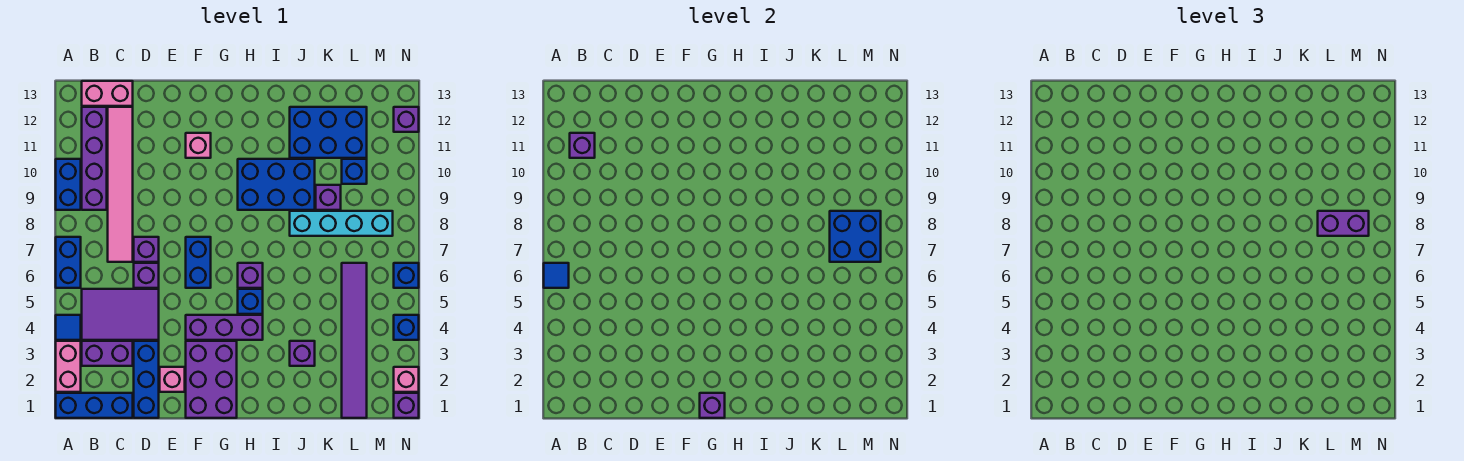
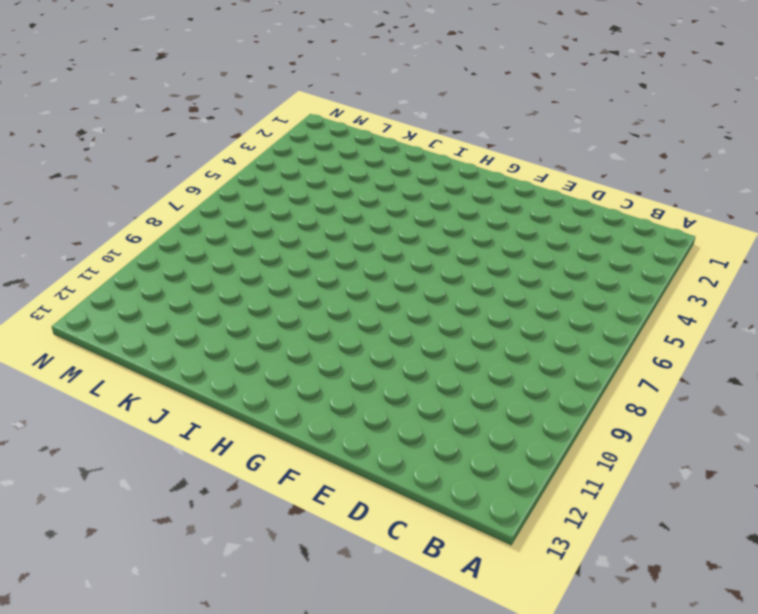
none -> blue brick A1:C1 level 1
none -> pink brick A2:A3 level 1
none -> blue tile A4 level 1
none -> blue brick A6:A7 level 1

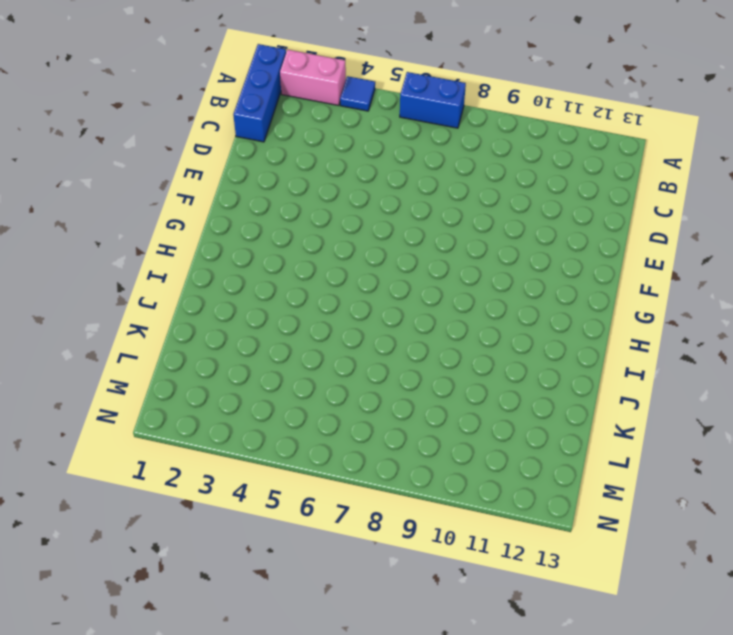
none -> blue brick A9:A10 level 1
none -> purple brick B3:C3 level 1
none -> purple tile B4:D5 level 1
none -> purple brick B9:B12 level 1

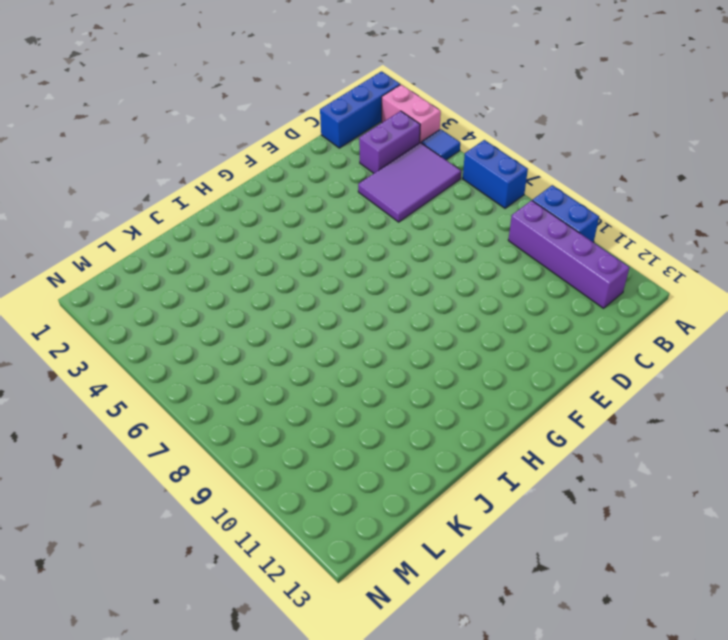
none -> pink brick B13:C13 level 1
none -> pink tile C7:C12 level 1
none -> blue brick D1:D3 level 1
none -> purple brick D6 level 1

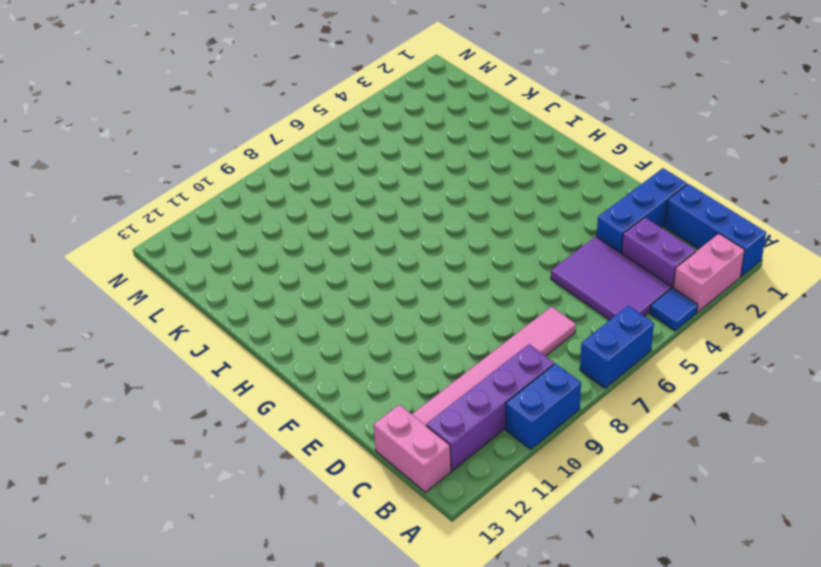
none -> purple brick D6 level 1
none -> purple brick D7 level 1
none -> pink brick E2 level 1
none -> purple brick F1:G3 level 1

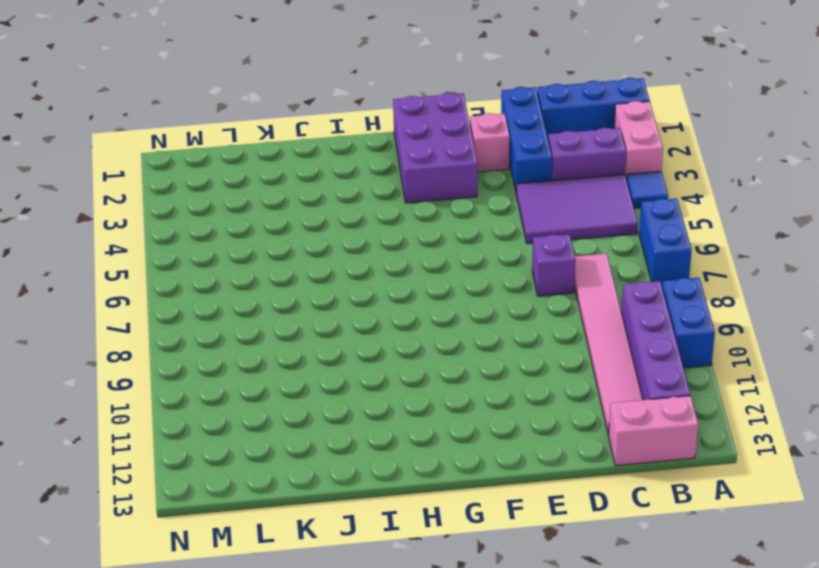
none -> purple brick D6 level 1
none -> purple brick F4:H4 level 1
none -> blue brick F6:F7 level 1
none -> pink brick F11 level 1

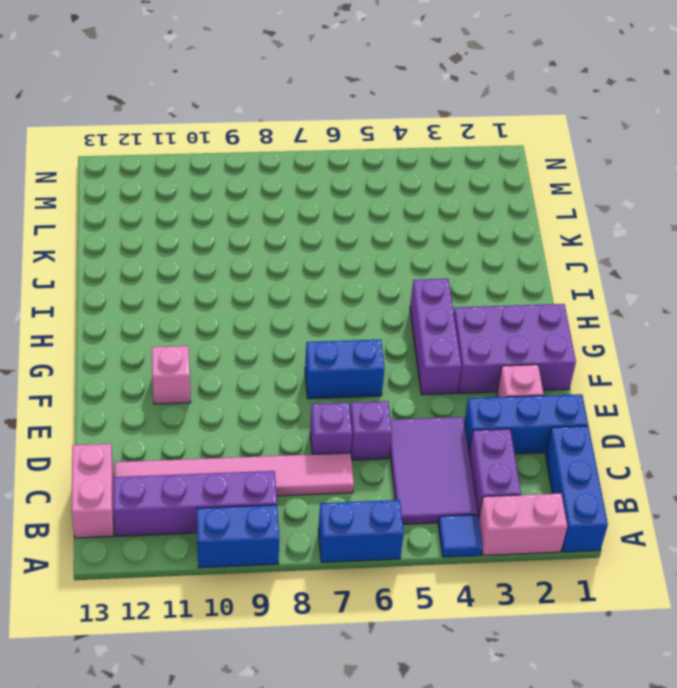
none -> blue brick H5 level 1
none -> purple brick H6 level 1
none -> blue brick H9:J10 level 1
none -> purple brick J3 level 1

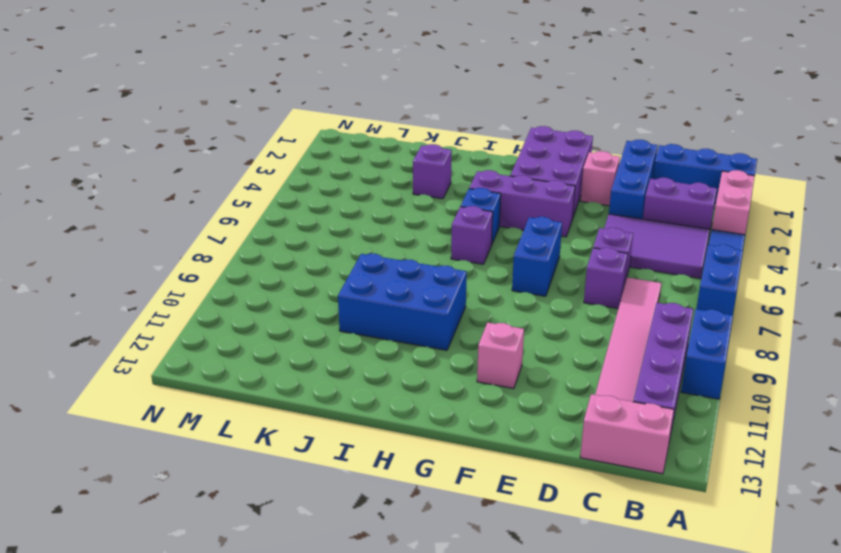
none -> cyan brick J8:M8 level 1
none -> blue brick J11:L12 level 1
none -> purple brick K9 level 1
none -> purple tile L1:L6 level 1

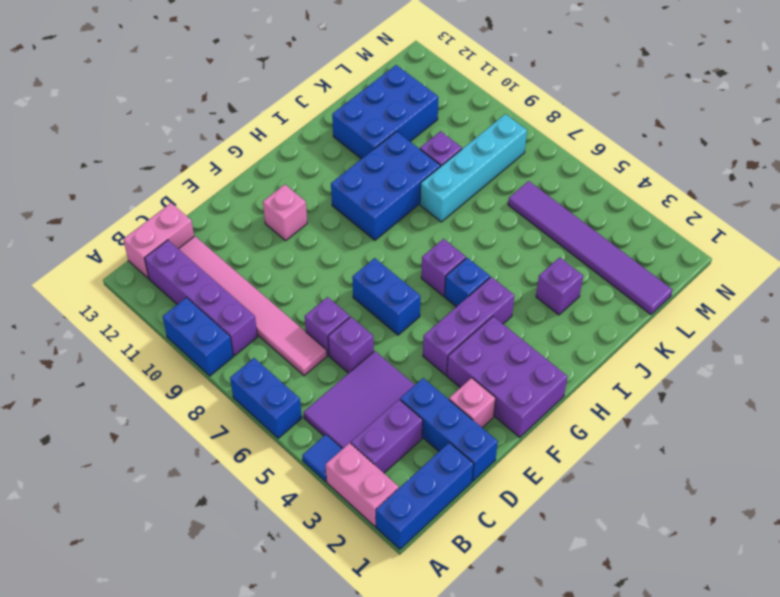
none -> blue brick L10 level 1
none -> purple brick N1 level 1
none -> pink brick N2 level 1
none -> blue brick N4 level 1

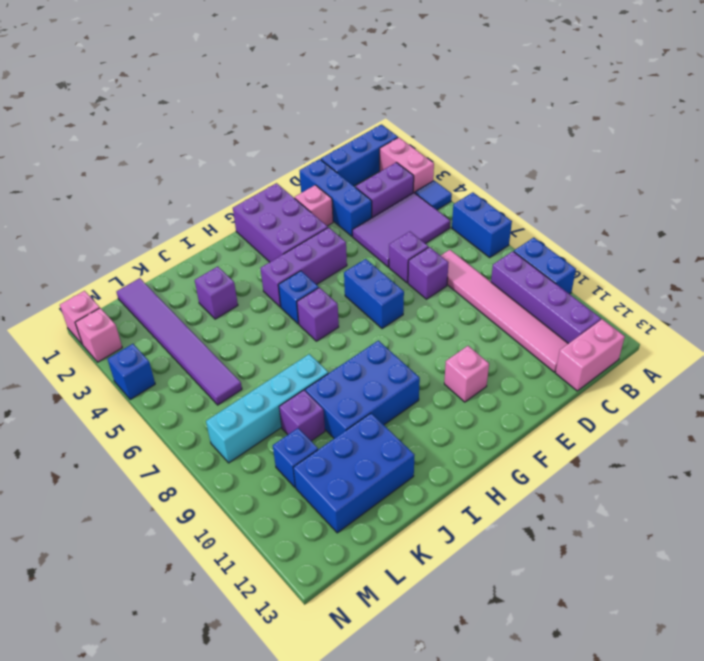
pink brick N1 level 1 -> purple brick N1 level 1
none -> blue brick N6 level 1
none -> purple brick N12 level 1
none -> blue tile A6 level 2
none -> purple brick B11 level 2

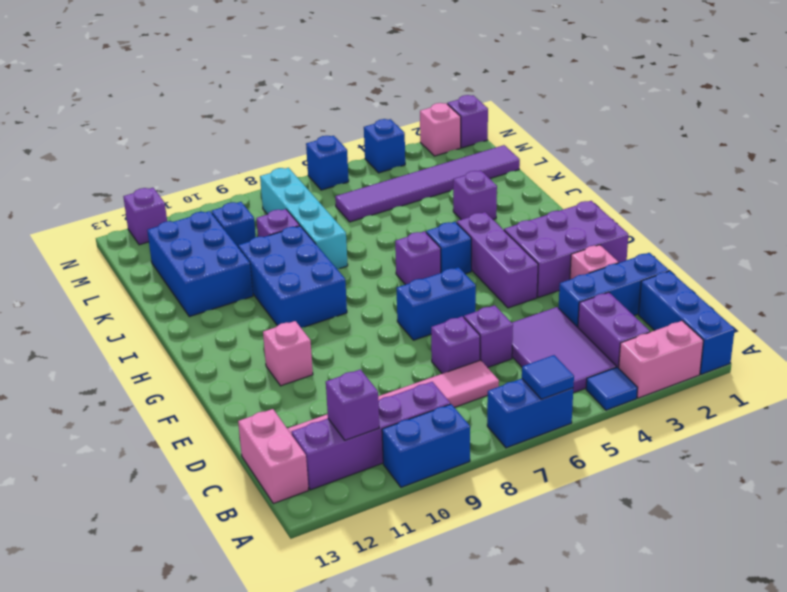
none -> purple brick G1 level 2
none -> blue brick L7:M8 level 2
none -> purple brick L8:M8 level 3

